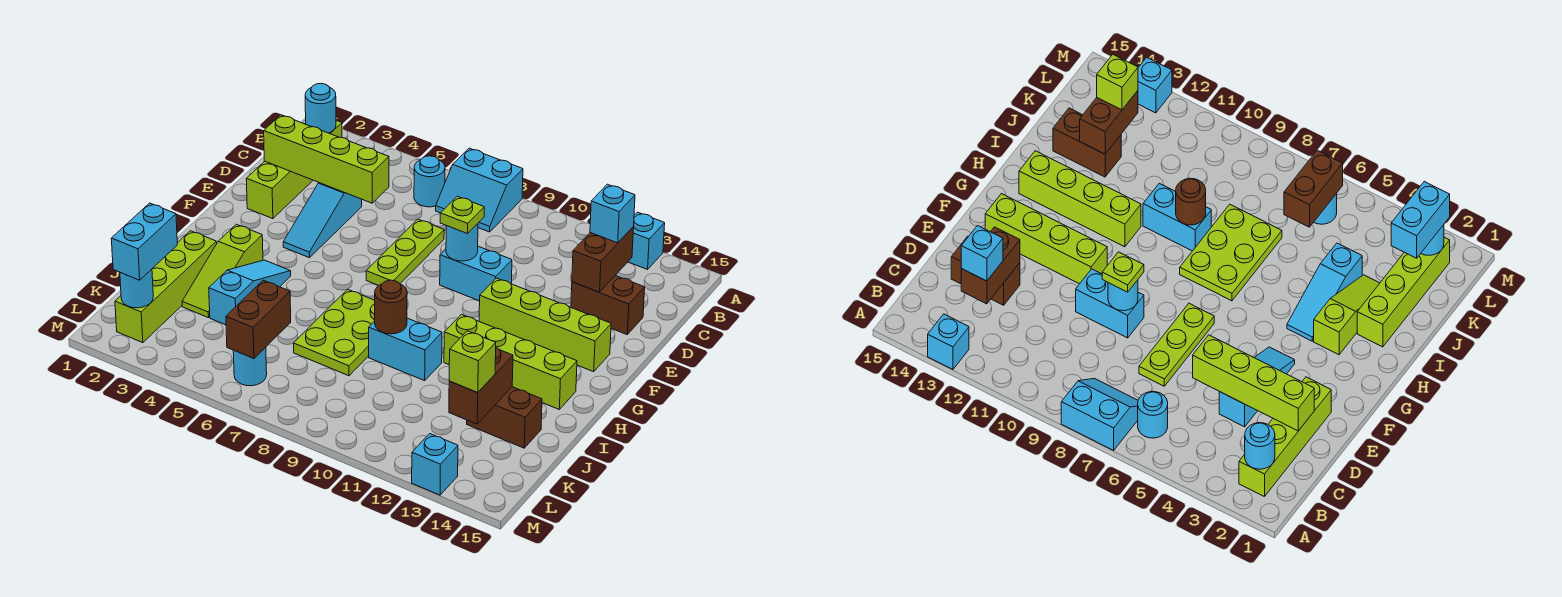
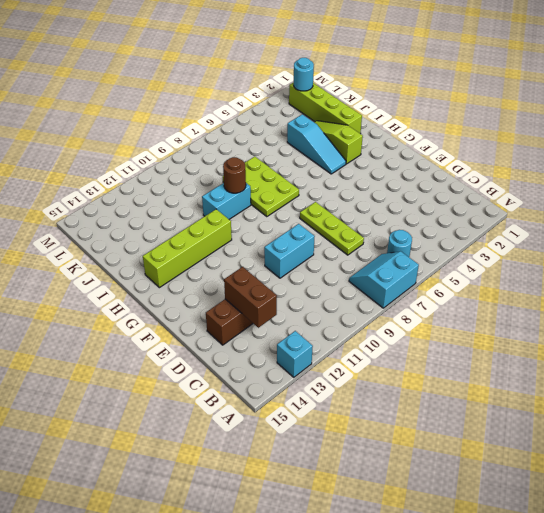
none -> lime brick B2:E2 level 1
none -> cyan slope D4:F4 level 1 top D
none -> lime brick F11:F14 level 1
none -> brown brick J13:J14 level 1

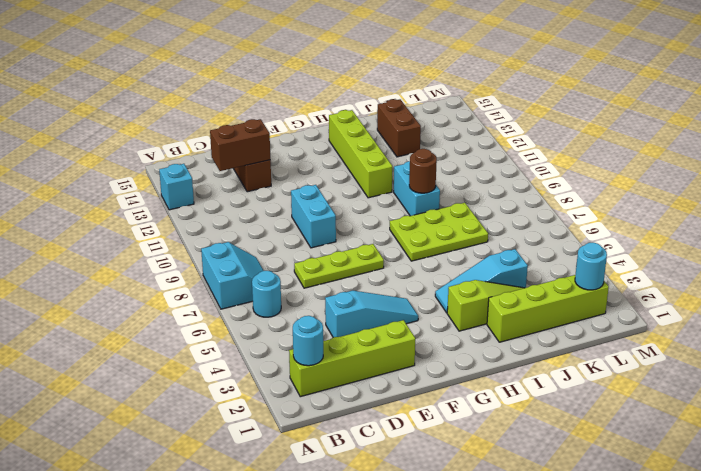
none -> lime brick F11:F14 level 1
none -> cyan round brick L6 level 1
none -> cyan brick M13 level 1
none -> lime brick D2:D5 level 2

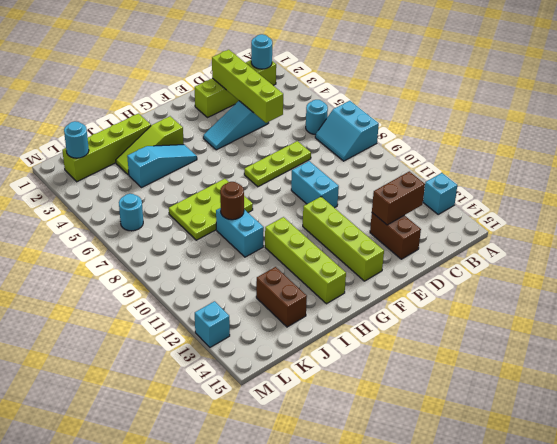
none -> cyan round brick E9 level 2
none -> brown brick J13:K13 level 2
none -> brown brick K6:L6 level 2
none -> cyan brick C13 level 3

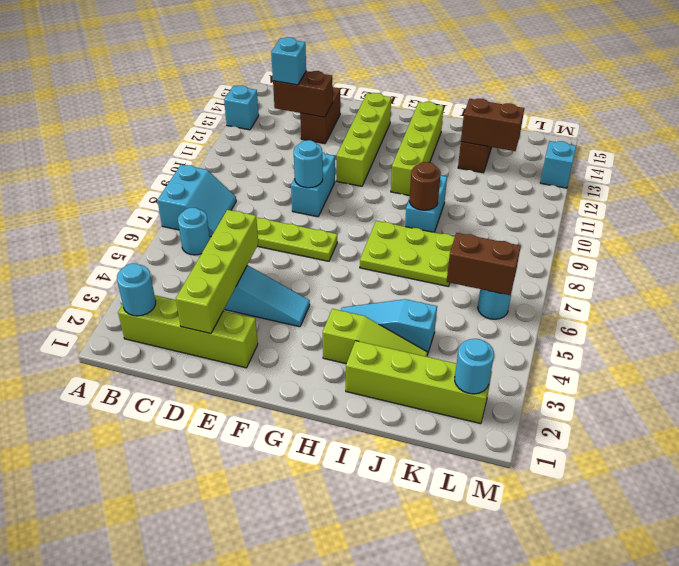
none -> lime plate E9 level 3
none -> cyan brick K2:L2 level 3
none -> lime brick K13 level 3

